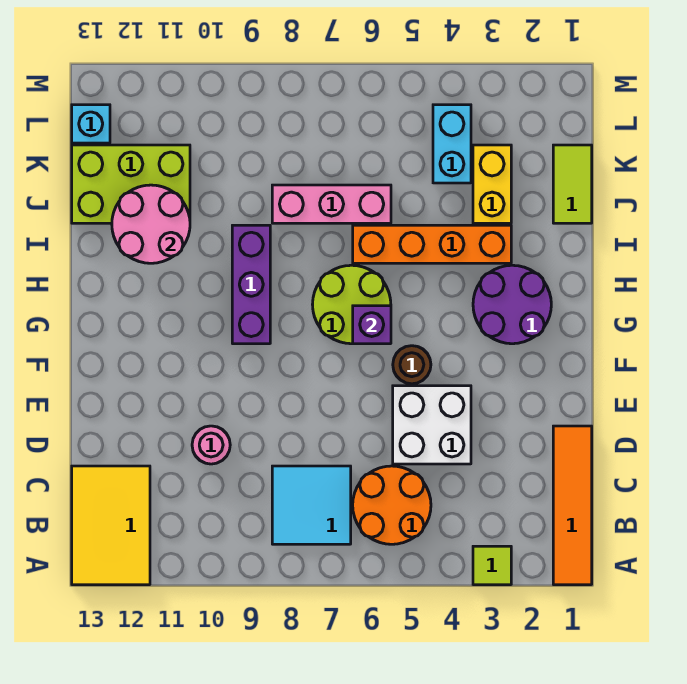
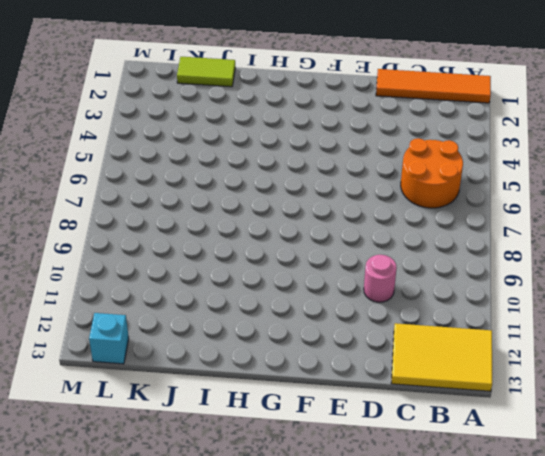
none -> lime tile A3 level 1
none -> cyan tile B7:C8 level 1
none -> white brick D4:E5 level 1

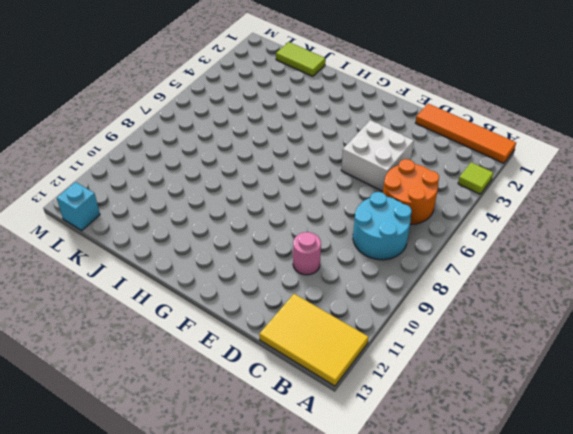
cyan round brick B7:C8 level 1 -> cyan tile B7:C8 level 1
none -> brown round brick F5 level 1
none -> purple round brick G2:H3 level 1
none -> lime round brick G6:H7 level 1

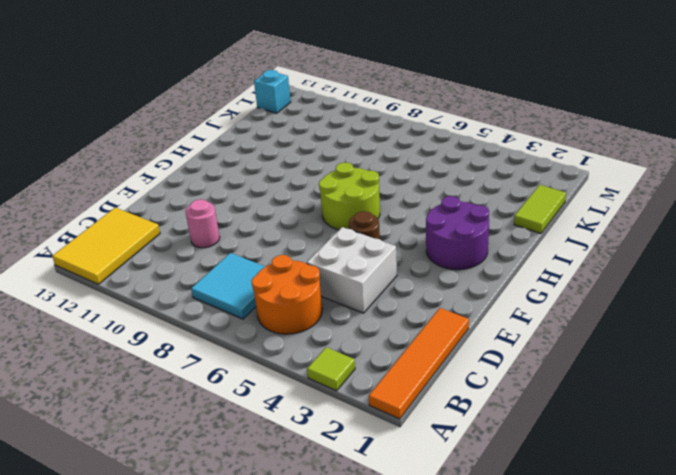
none -> purple brick G9:I9 level 1
none -> orange brick I3:I6 level 1
none -> yellow brick J3:K3 level 1

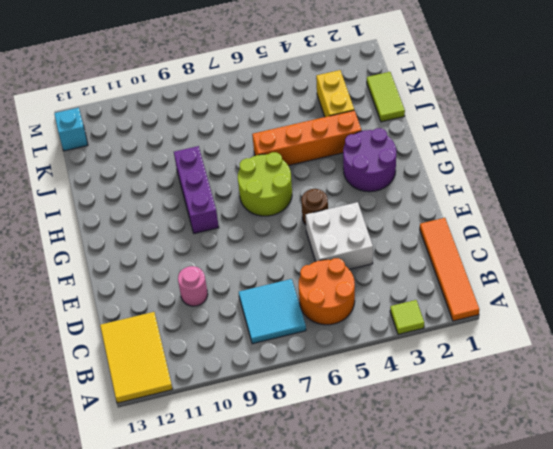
none -> pink brick J6:J8 level 1
none -> lime brick J11:K13 level 1
none -> cyan brick K4:L4 level 1

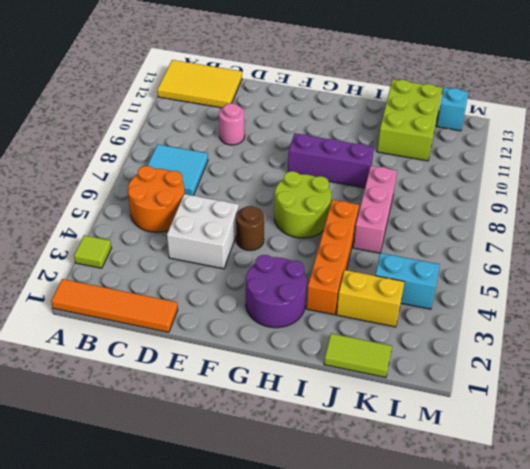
none -> purple brick G6 level 2
none -> pink round brick I11:J12 level 2

